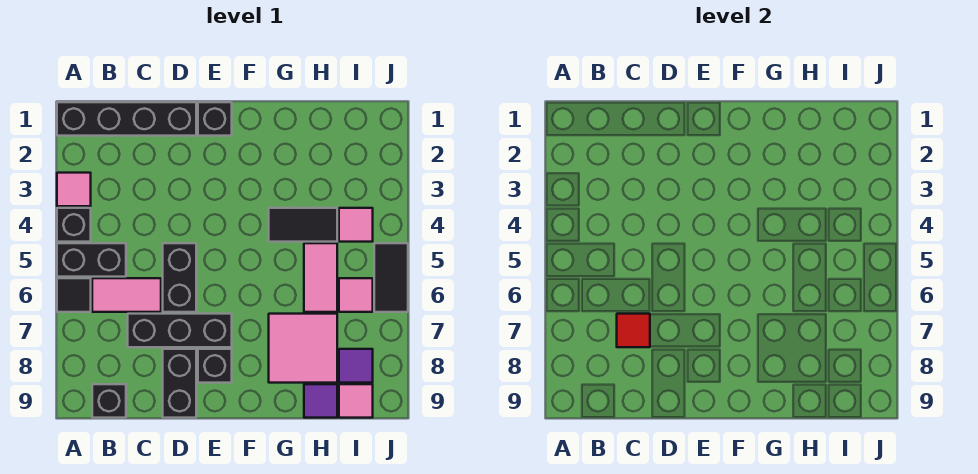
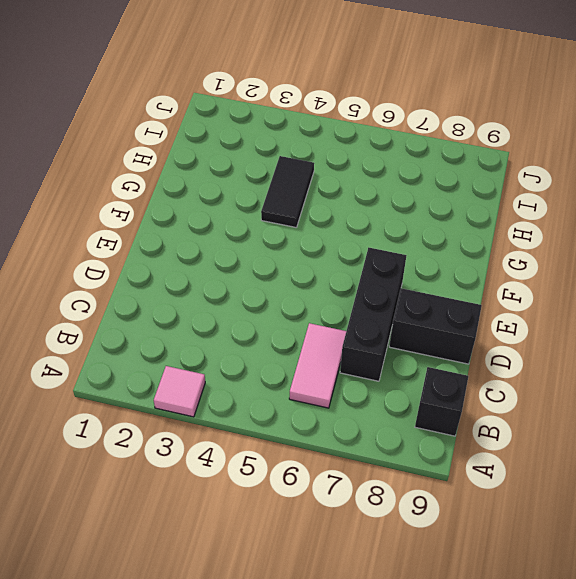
none -> black brick A1:D1 level 1
none -> black brick A4 level 1
none -> black brick A5:B5 level 1

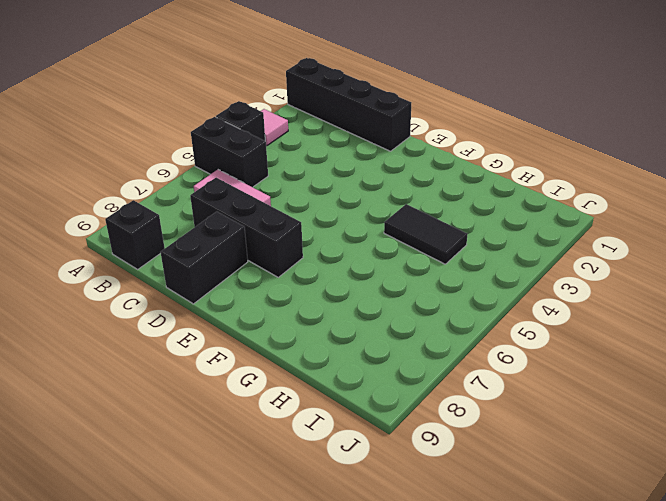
none -> black tile A6 level 1
none -> black brick D5:D6 level 1
none -> black brick E1 level 1

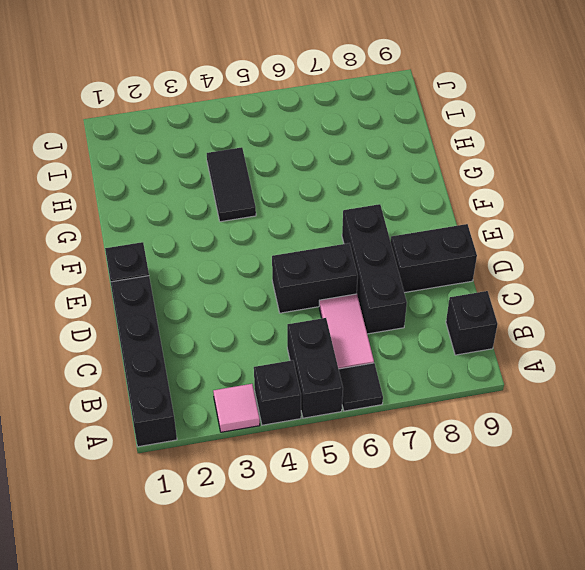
none -> black brick E8 level 1
none -> pink tile G7:H8 level 1
none -> pink tile H5:H6 level 1

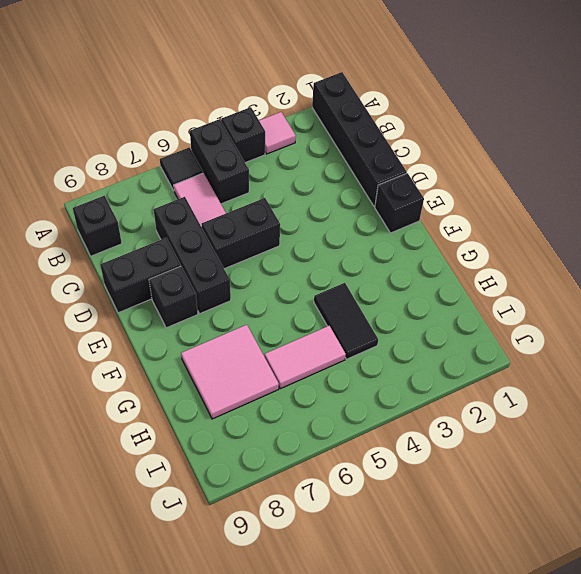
none -> purple tile H9 level 1
none -> pink tile I4 level 1
none -> pink tile I6 level 1

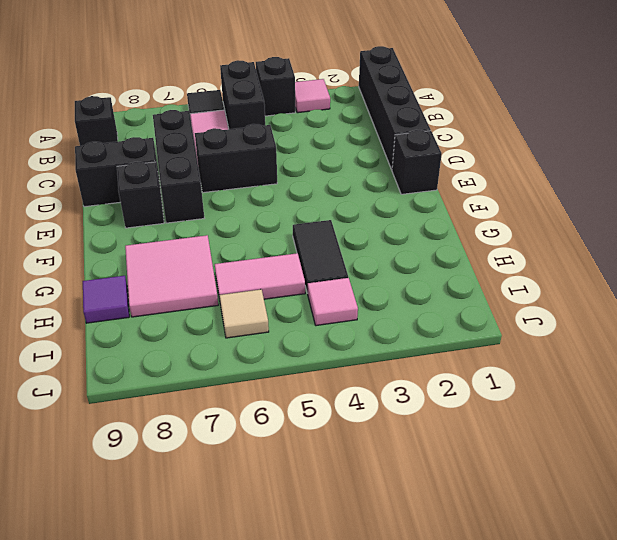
tan tile I6 level 1 -> pink tile I6 level 1
none -> purple tile I8 level 1
none -> pink tile I9 level 1
none -> black tile J5:J6 level 1

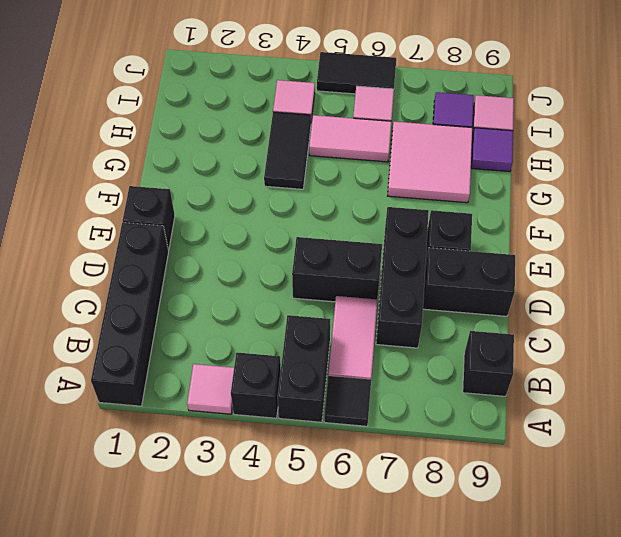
none -> red tile C7 level 2

